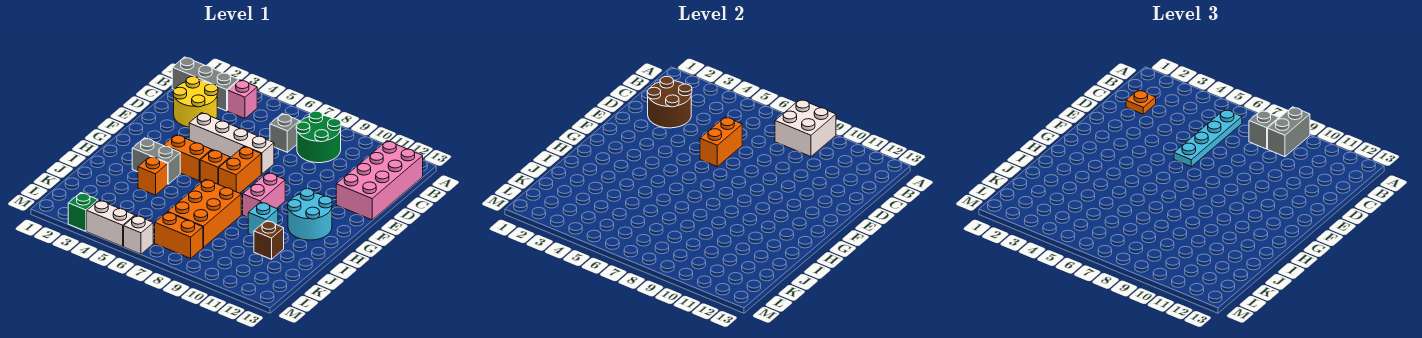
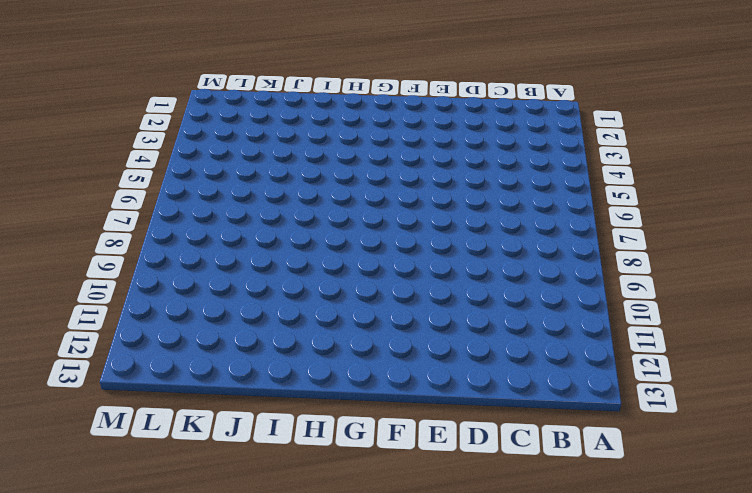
none -> grey brick B1:B3 level 1
none -> pink brick B4 level 1
none -> green round brick B8:C9 level 1

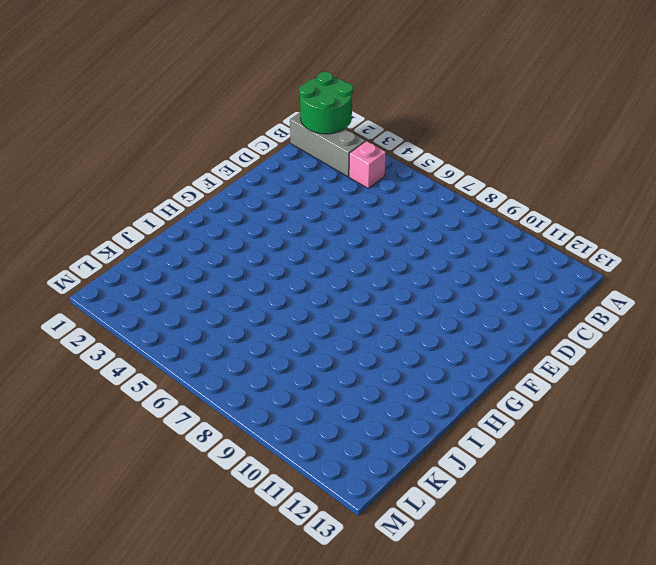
green round brick A1:B2 level 2 -> green round brick B8:C9 level 1
none -> pink brick B12:E13 level 1
none -> yellow round brick C2:D3 level 1
none -> grey brick C7 level 1

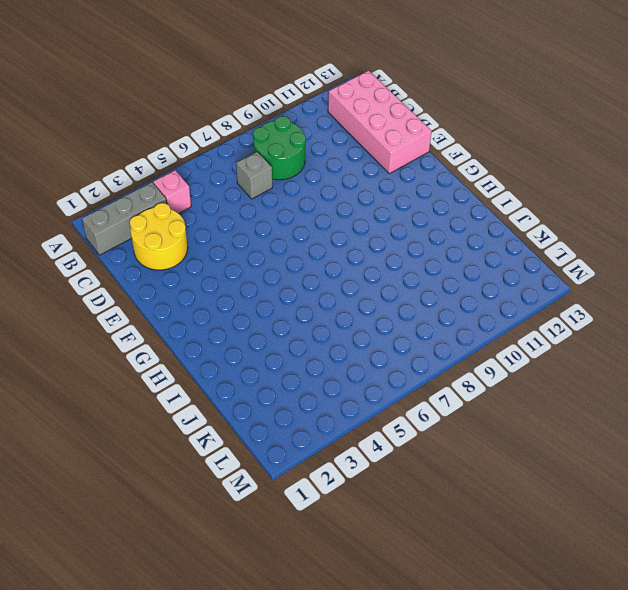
none -> white brick E4:E7 level 1
none -> orange brick F7:G7 level 1
none -> orange brick G4:G5 level 1

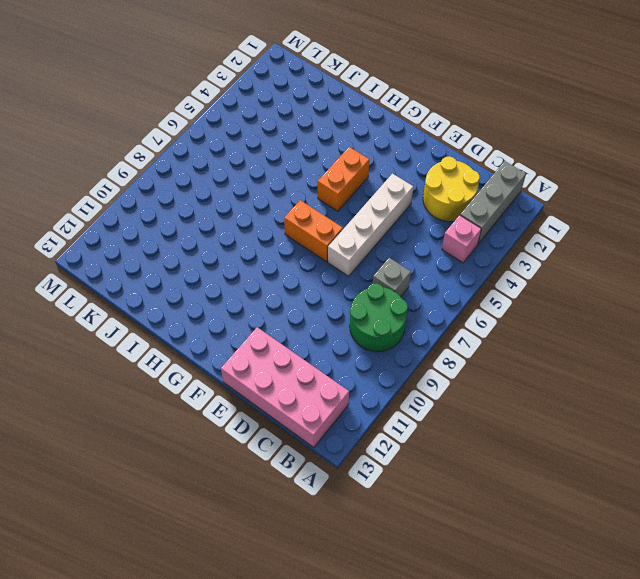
none -> orange brick G6 level 1
none -> pink brick G9:H9 level 1
none -> cyan round brick G11:H12 level 1

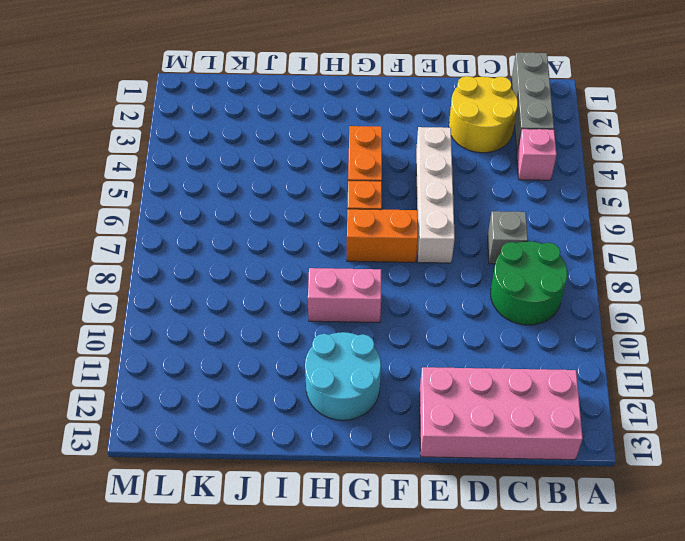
none -> grey brick H3:H4 level 1
none -> orange brick I4 level 1
none -> orange brick I7:K8 level 1

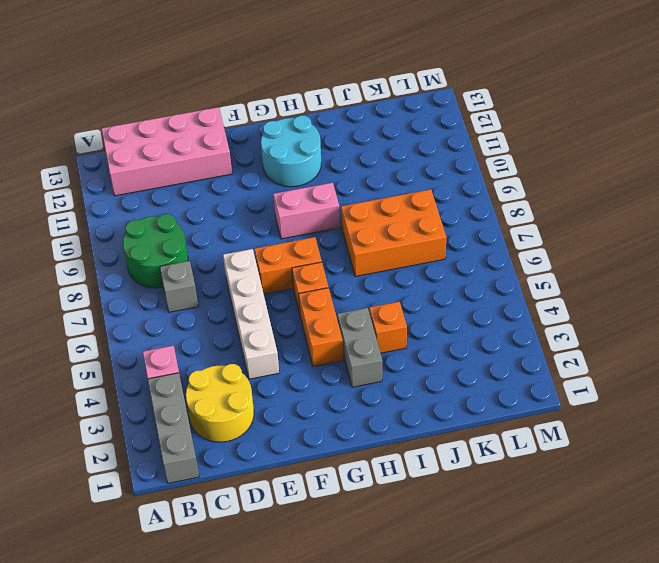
none -> cyan brick I10 level 1
none -> brown brick J11 level 1
none -> orange brick L7:L8 level 1

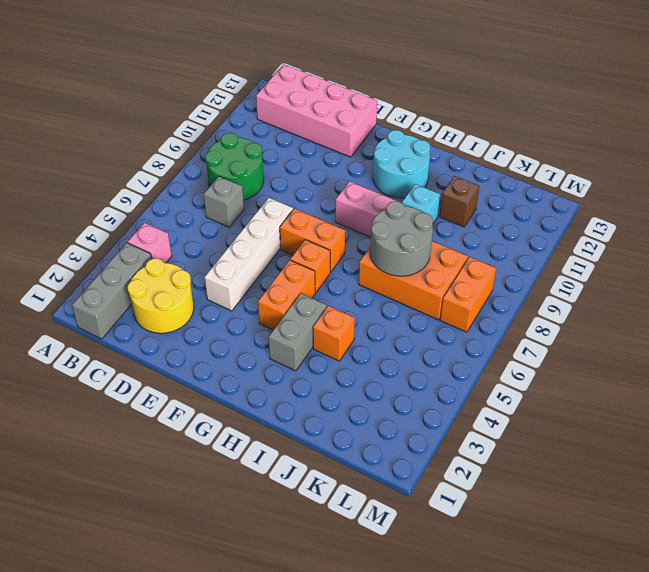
grey round brick I7:J8 level 2 -> none
none -> green brick M3 level 1
none -> white brick M4:M5 level 1
none -> white brick M6 level 1

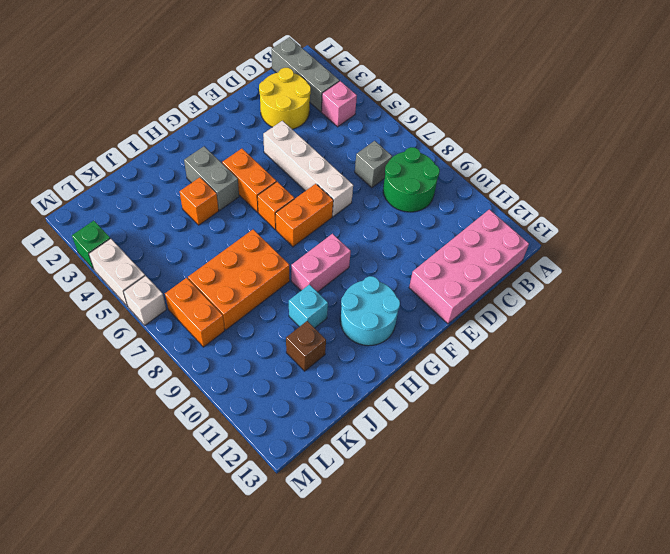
none -> white brick A8:B9 level 2
none -> brown round brick C2:D3 level 2
none -> orange brick D6:E6 level 2

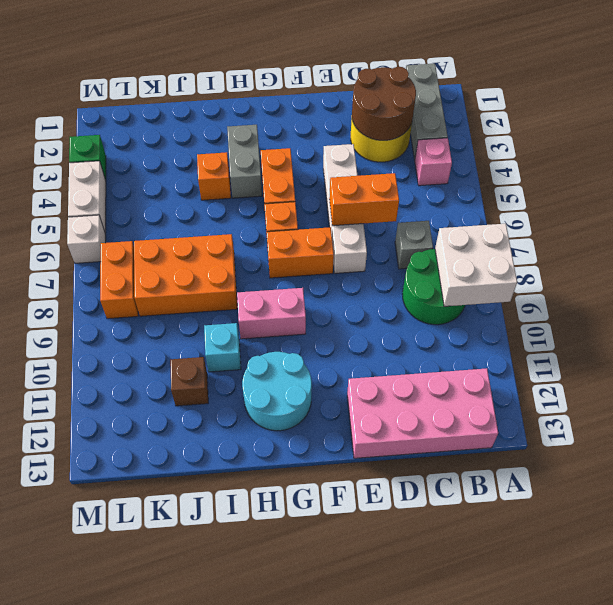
none -> grey brick A9:B9 level 3
none -> cyan plate B6:E6 level 3
none -> grey brick B8 level 3

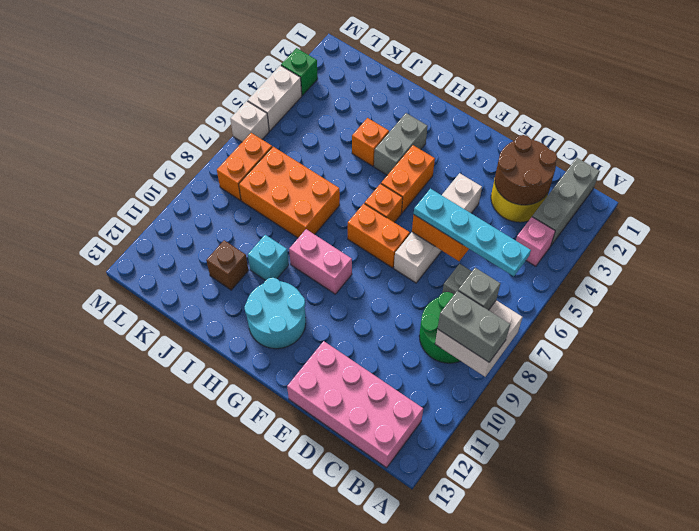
none -> orange plate C2 level 3

